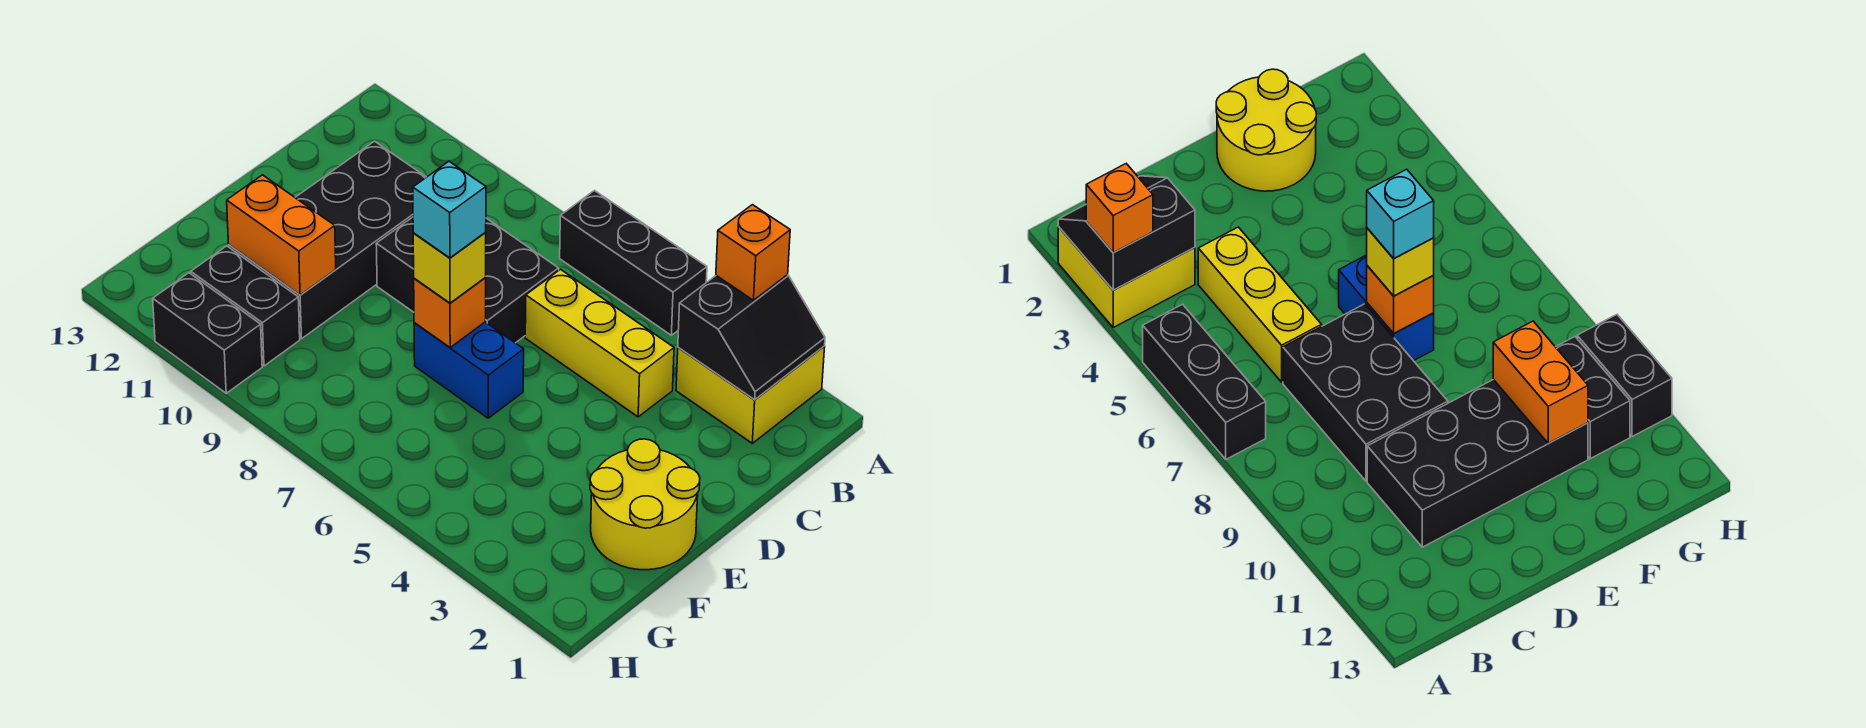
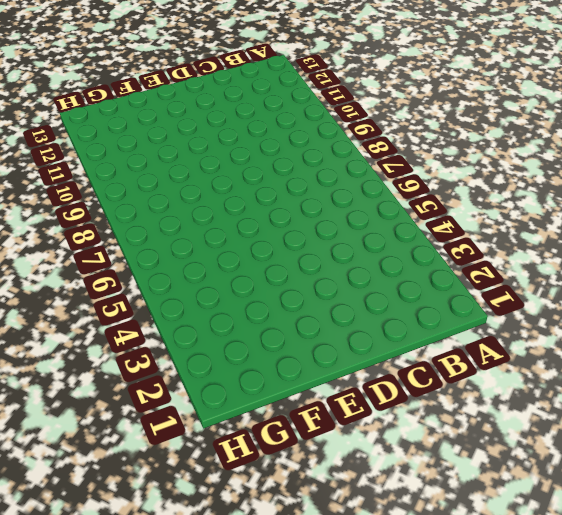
none -> yellow brick A2:B3 level 1
none -> black brick A5:A7 level 1
none -> yellow brick C4:C6 level 1

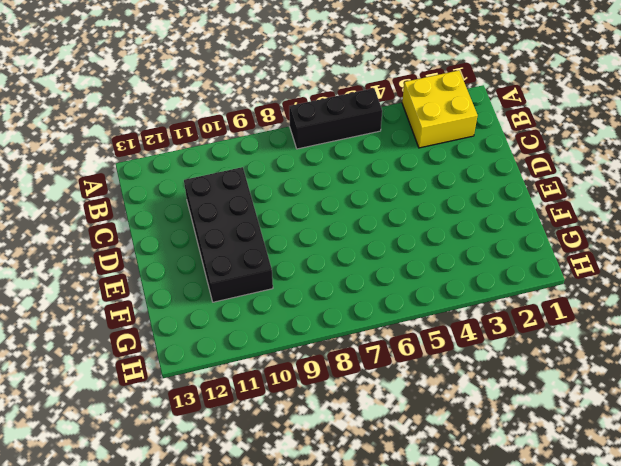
none -> yellow brick C4:C6 level 1
none -> black brick C7:D9 level 1
none -> yellow round brick E1:F2 level 1

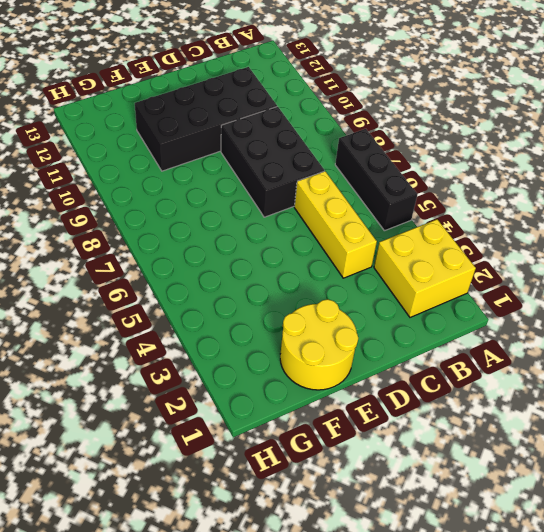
none -> blue brick E6:E7 level 1
none -> black brick G10:G11 level 1
none -> black brick H10:H11 level 1

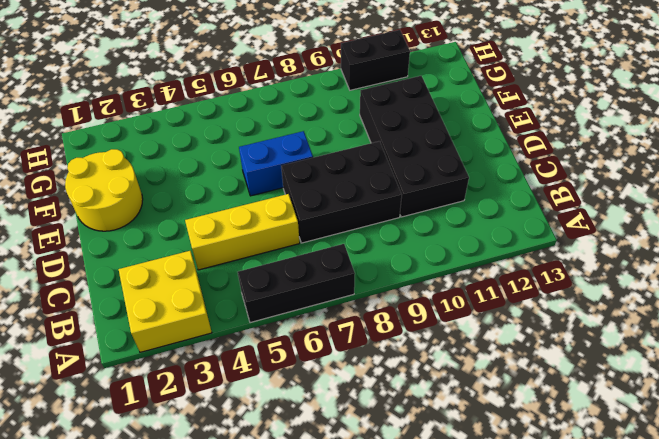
none -> black brick G10:G11 level 1
none -> black slope A2:B3 level 2 top 3
none -> orange brick E7 level 2

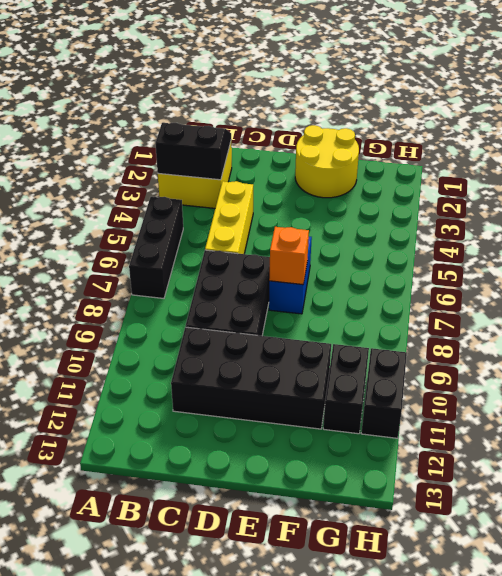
none -> orange brick F10:F11 level 2
none -> orange brick A3 level 3
none -> yellow brick E7 level 3

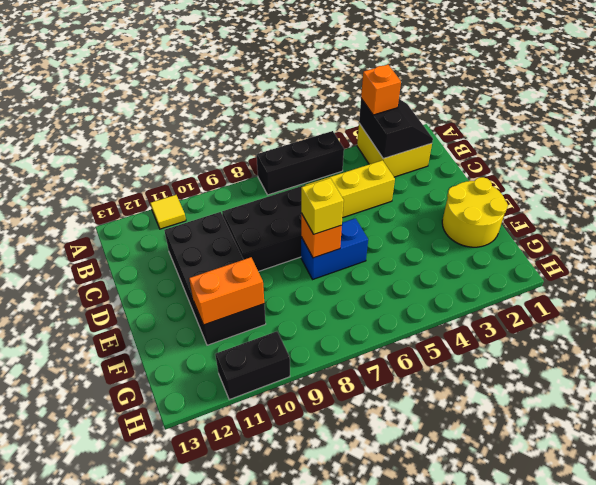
yellow tile A11 level 1 -> none
none -> black brick G10:G11 level 1
none -> cyan brick E7 level 4

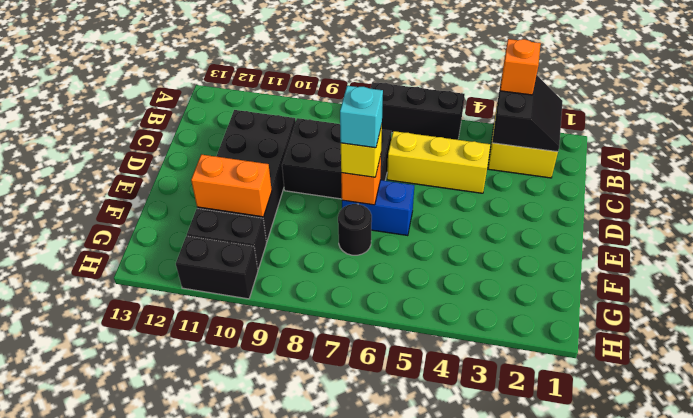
black round brick F7 level 1 -> none
none -> yellow round brick E1:F2 level 1

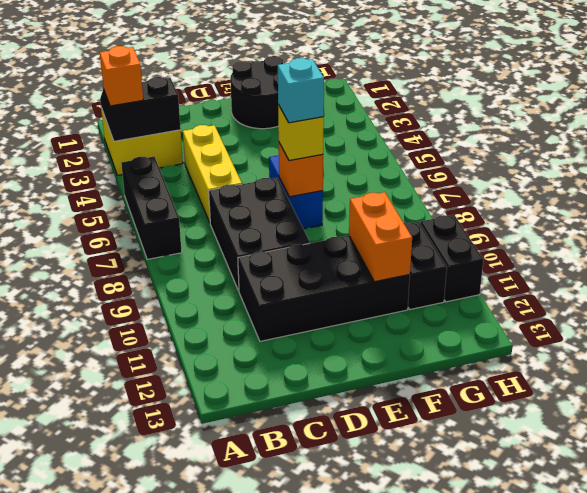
black round brick E1:F2 level 1 -> yellow round brick E1:F2 level 1

